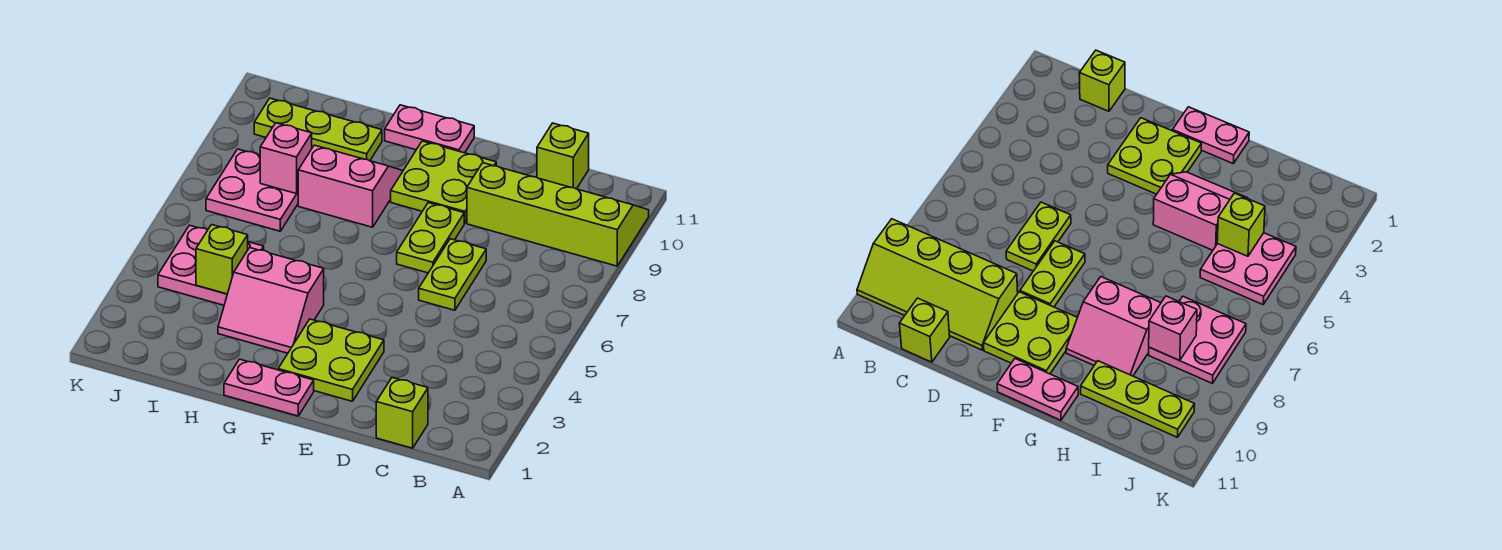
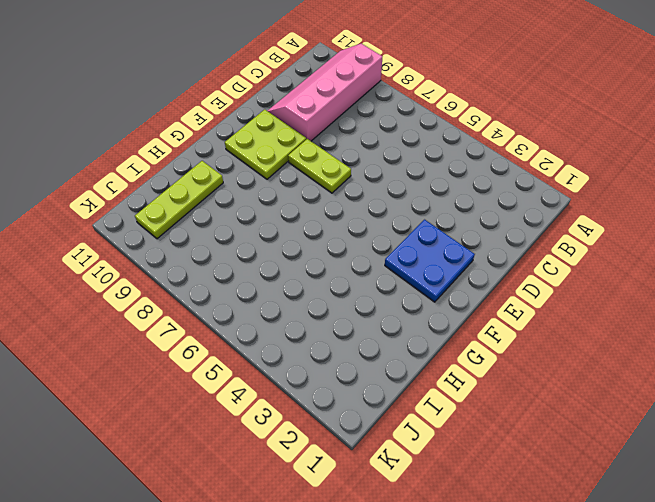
pink slope A9:D10 level 1 top 9 -> lime slope A9:D10 level 1 top 9
blue plate E2:F3 level 1 -> lime plate E2:F3 level 1
none -> lime brick C1 level 1
none -> lime brick C11 level 1
none -> lime plate D6:D7 level 1

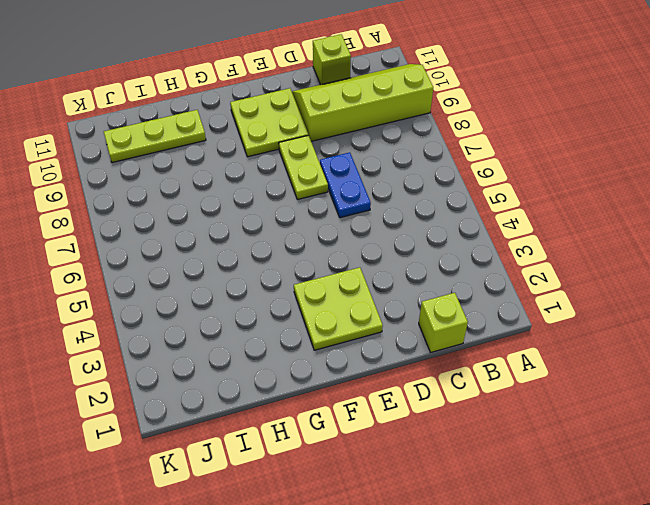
blue plate D6:D7 level 1 -> lime plate D6:D7 level 1
none -> pink plate F1:G1 level 1
none -> pink plate F11:G11 level 1
none -> pink slope G3:H4 level 1 top 4

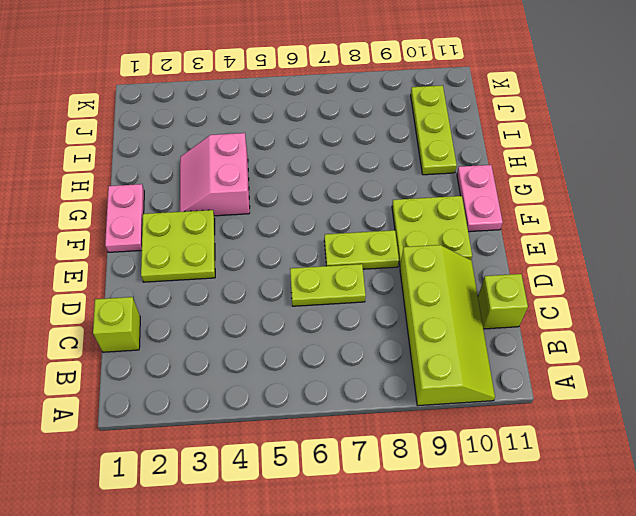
none -> pink slope G8:H9 level 1 top 8
none -> pink plate I4:J5 level 1
none -> pink plate I7:J8 level 1

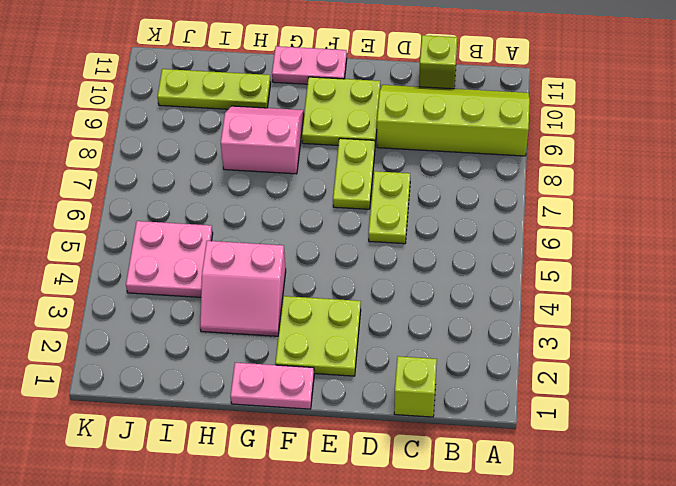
none -> pink plate I7:J8 level 1
none -> lime brick I4 level 2
none -> pink brick I8 level 2

